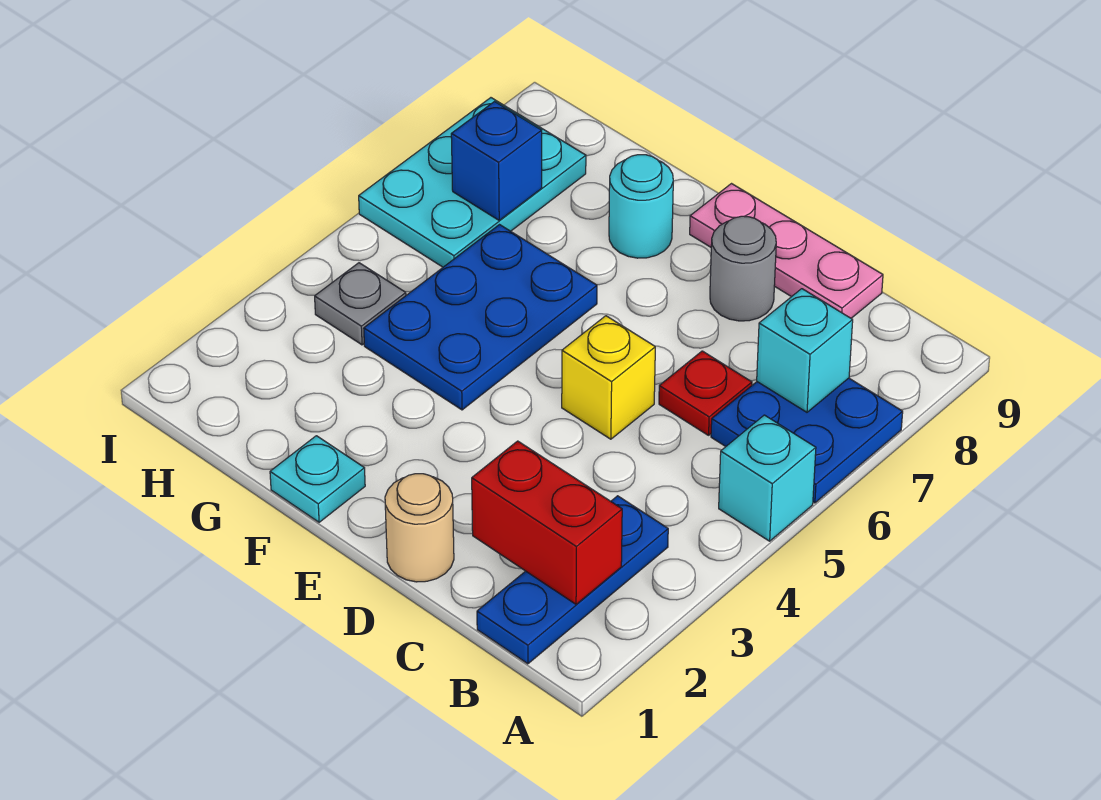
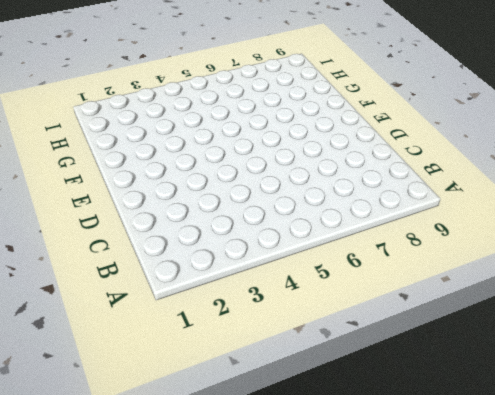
none -> cyan brick A5 level 1
none -> blue plate A6:B7 level 1
none -> blue plate B1:B3 level 1

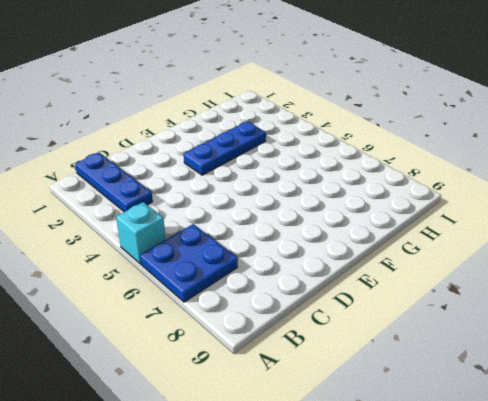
blue plate E3:G3 level 1 -> none
none -> red plate C6 level 1
none -> pink plate C9:E9 level 1
none -> tan round brick D1 level 1

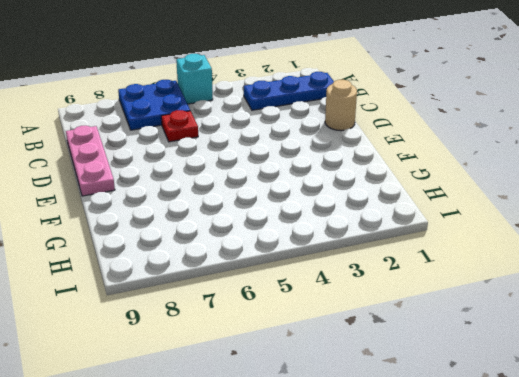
none -> yellow brick D5 level 1
none -> grey round brick D8 level 1
none -> cyan plate F1 level 1

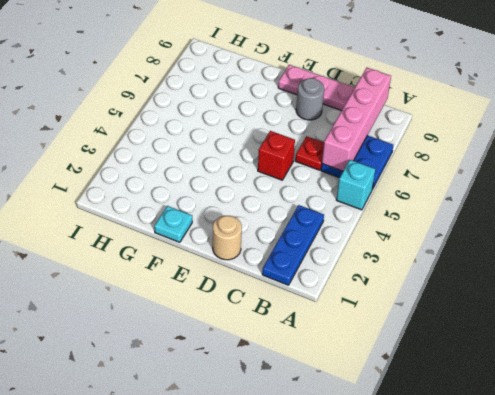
pink brick B6:B9 level 2 -> cyan brick B7 level 2
red brick D5 level 1 -> yellow brick D5 level 1
none -> blue plate F4:G6 level 1
none -> cyan round brick F8 level 1
none -> grey plate H4 level 1

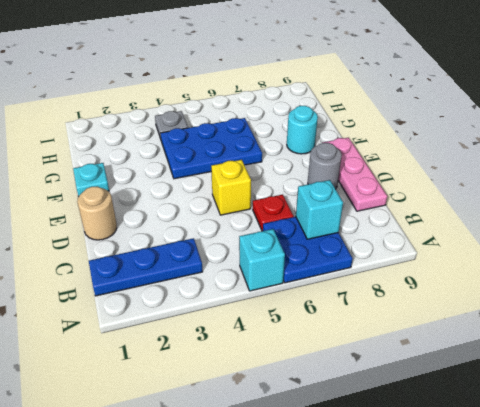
none -> cyan plate H6:I8 level 1
none -> red brick B2:C2 level 2
none -> blue brick H7 level 2

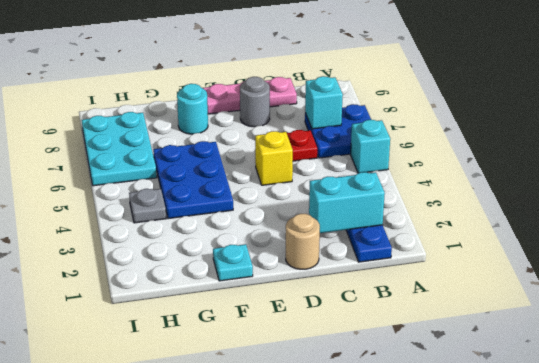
cyan brick B2:C2 level 2 -> red brick B2:C2 level 2
none -> blue brick H7 level 2

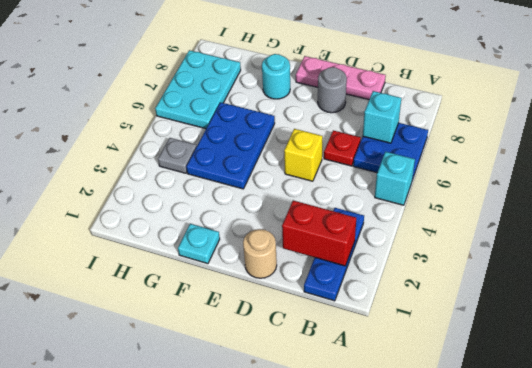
none -> blue brick H7 level 2

